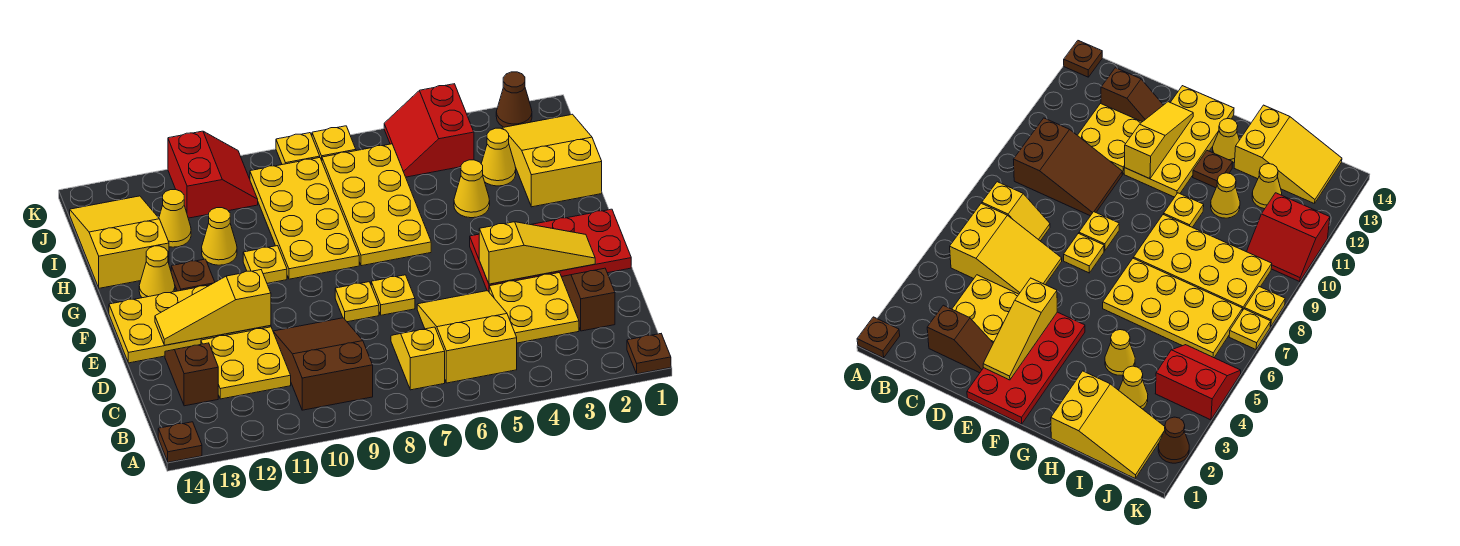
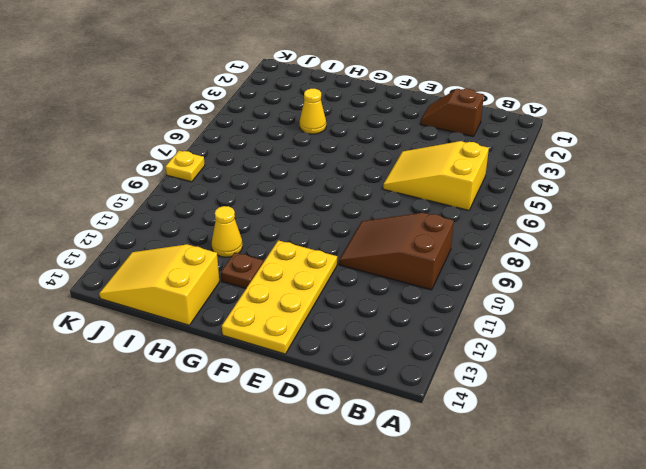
none -> brown plate A1 level 1
none -> brown plate A14 level 1
none -> yellow slope B7:C7 level 1 top B
none -> yellow plate C3:D4 level 1

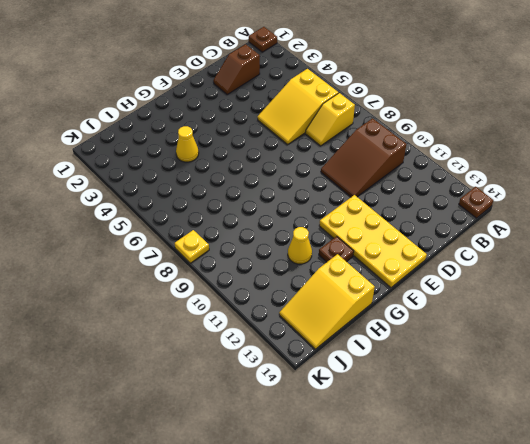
none -> yellow plate C3:D4 level 1
none -> yellow plate C11:D12 level 1
none -> brown slope C13:D13 level 1 top C
none -> red plate E1:F4 level 1

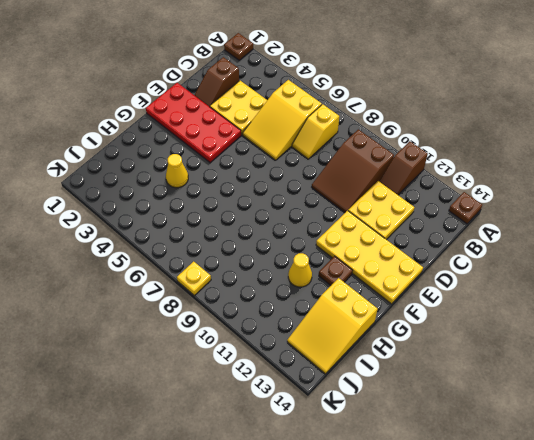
brown slope A11:B11 level 1 top A -> brown slope C13:D13 level 1 top C
none -> yellow plate E7 level 1
none -> yellow plate E8 level 1
none -> yellow plate G6:J7 level 1
none -> yellow plate G8:J9 level 1

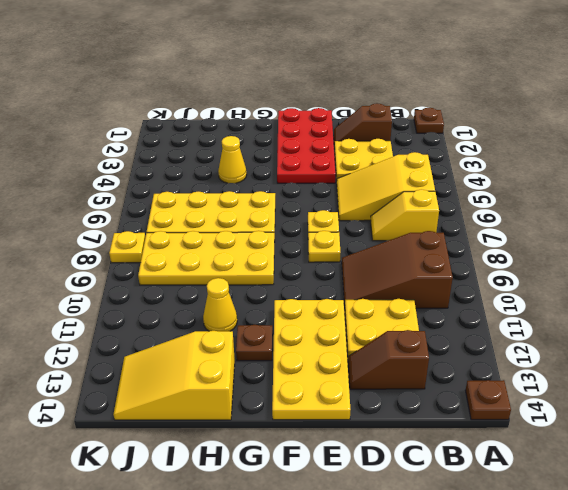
none -> yellow plate G10 level 1
none -> yellow cone G13 level 1
none -> yellow slope H1:J2 level 1 top H
none -> yellow cone I3 level 1

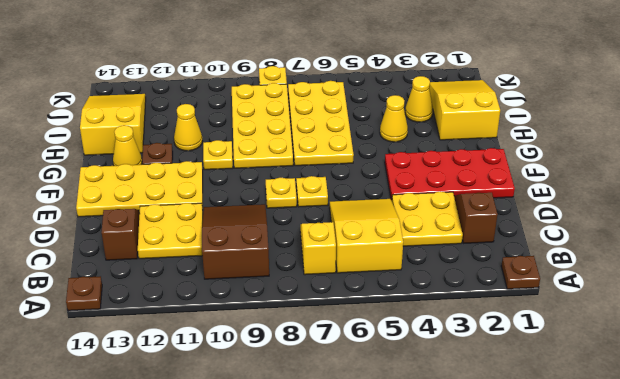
none -> yellow cone I12 level 1
none -> red slope J4:K5 level 1 top 4
none -> red slope J10:K11 level 1 top 11
none -> brown cone K2 level 1

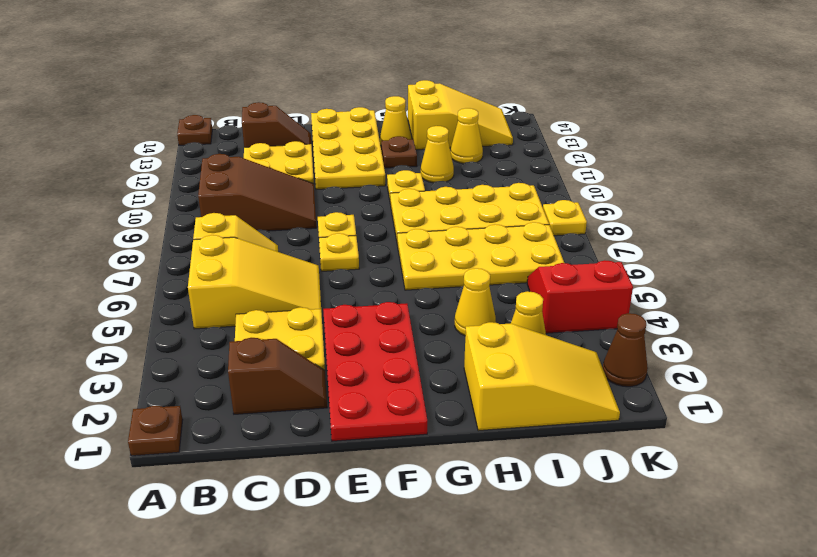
none -> red slope J10:K11 level 1 top 11
none -> yellow plate K7 level 1
none -> yellow slope E2:E4 level 2 top 4
none -> yellow slope E11:E13 level 2 top 11

